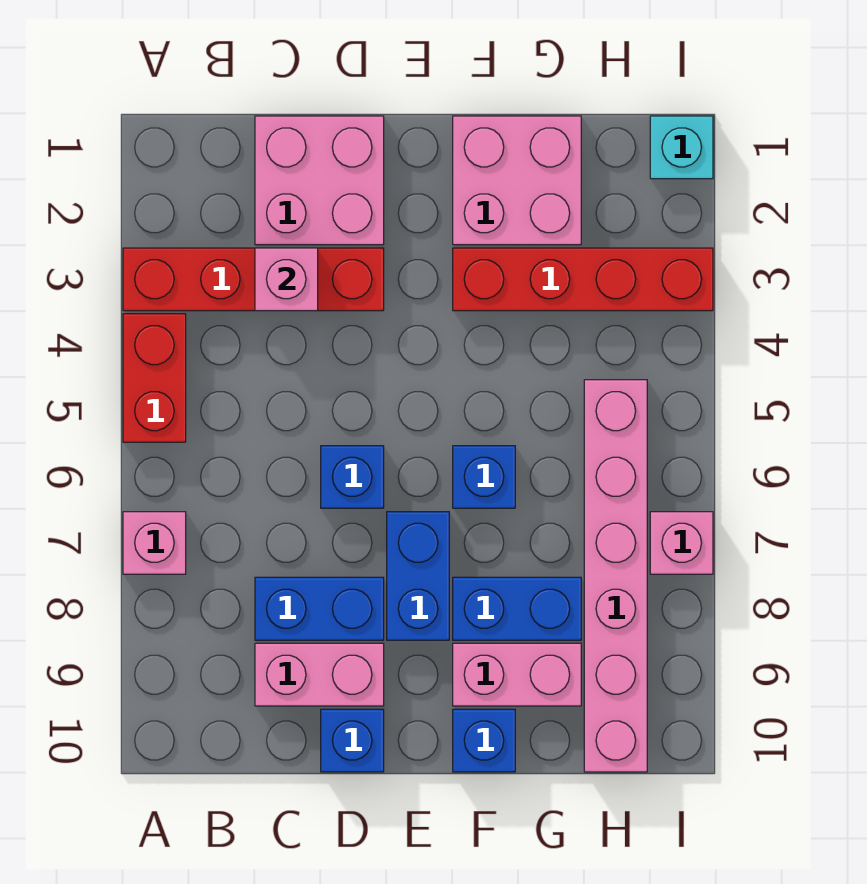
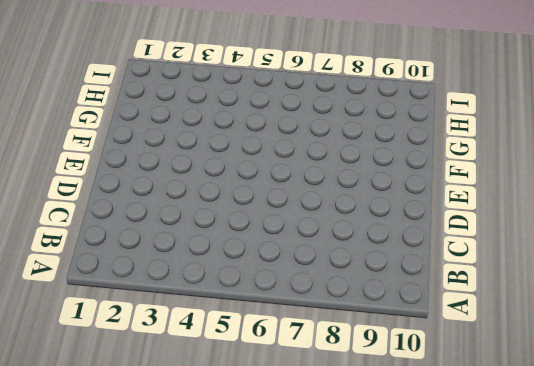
none -> red brick A3:D3 level 1
none -> red brick A4:A5 level 1
none -> pink brick A7 level 1

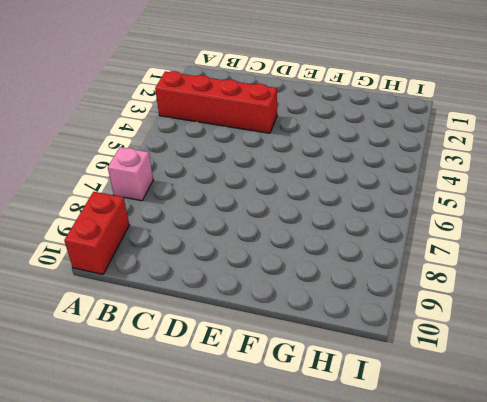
red brick A9:A10 level 1 -> red brick A4:A5 level 1
none -> pink brick C1:D2 level 1
none -> blue brick C8:D8 level 1
none -> pink brick C9:D9 level 1

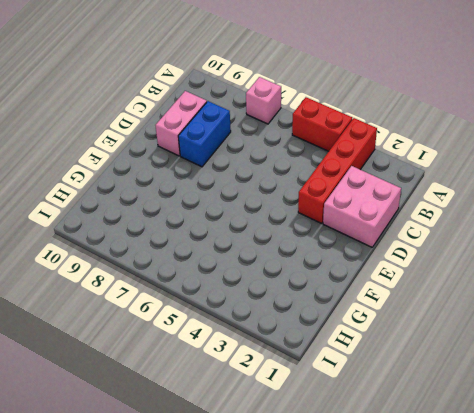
none -> blue brick D6 level 1
none -> blue brick D10 level 1
none -> blue brick E7:E8 level 1

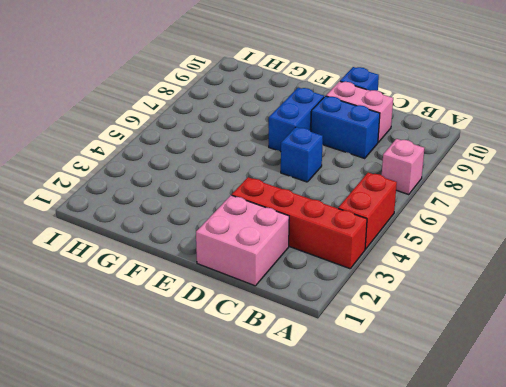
none -> pink brick F1:G2 level 1
none -> red brick F3:I3 level 1
none -> blue brick F6 level 1

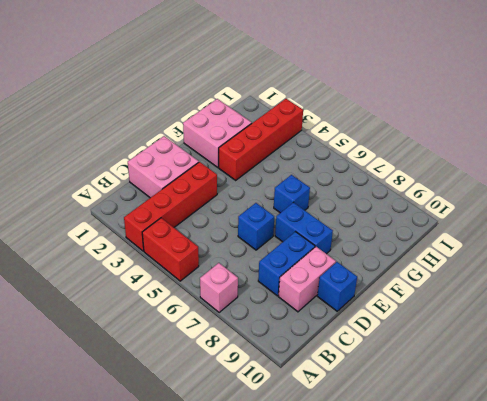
none -> blue brick F8:G8 level 1
none -> pink brick F9:G9 level 1
none -> blue brick F10 level 1

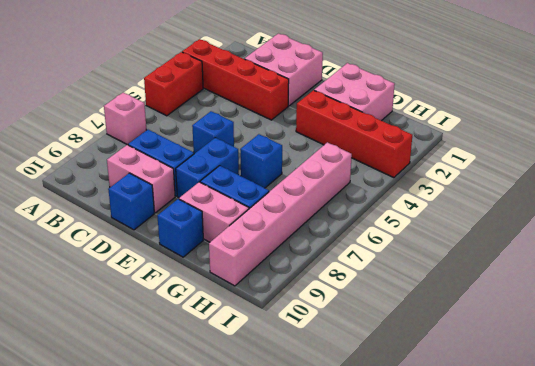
none -> cyan brick I1 level 1
none -> pink brick I7 level 1
none -> pink brick C3 level 2

